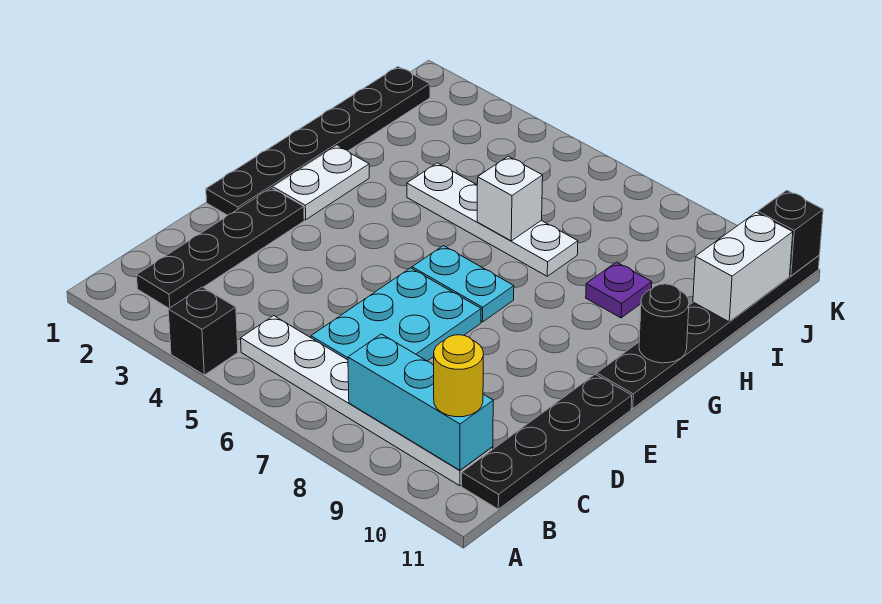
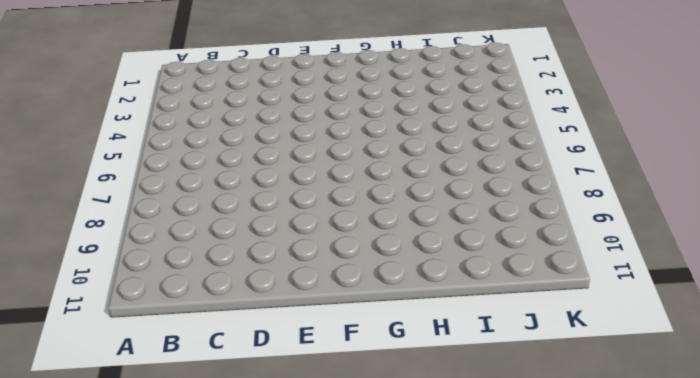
none -> black brick A4 level 1
none -> black plate B2:E2 level 1
none -> white plate B5:B10 level 1

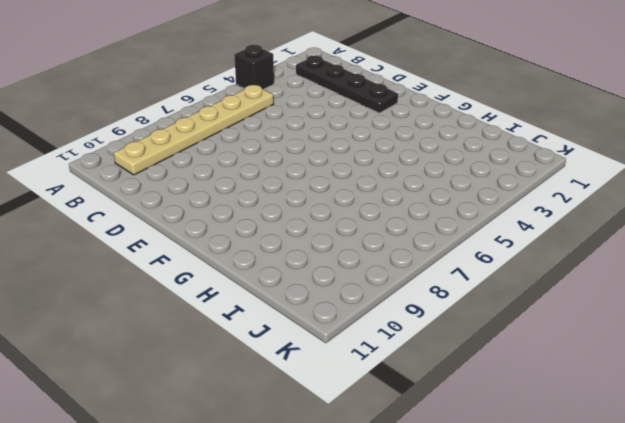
tan plate B5:B10 level 1 -> white plate B5:B10 level 1
none -> black plate B11:E11 level 1
none -> cyan plate C6:E7 level 1
none -> black plate E1:J1 level 1

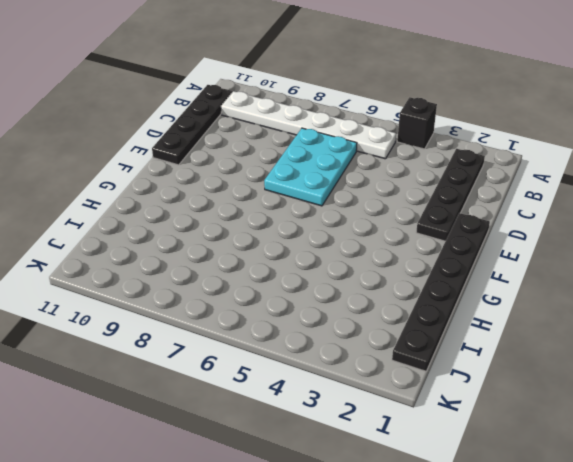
none -> white plate F2:G2 level 1
none -> cyan plate F6:F7 level 1
none -> black plate F11:K11 level 1

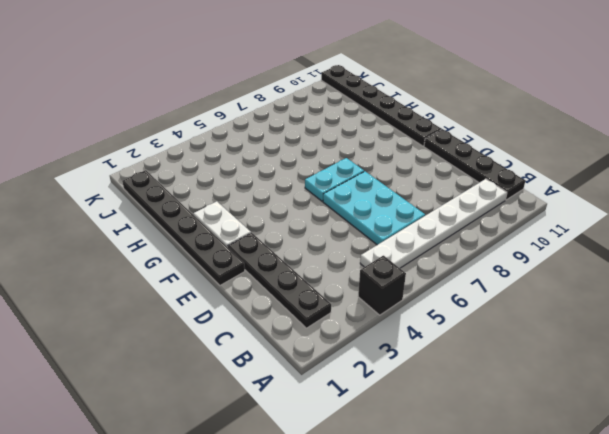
none -> white plate H4:H7 level 1
none -> purple plate H9 level 1
none -> cyan brick B8:B10 level 2

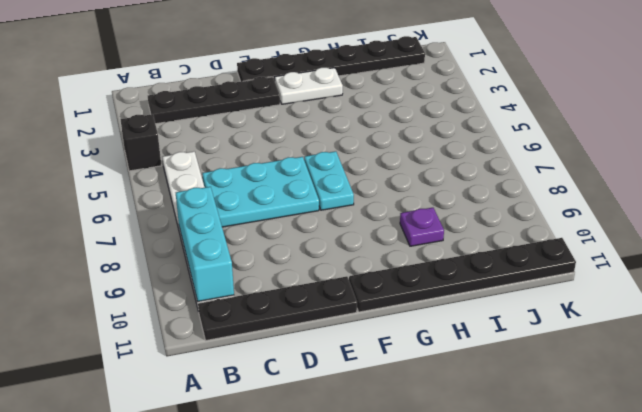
none -> white plate H4:H7 level 1
none -> black round brick G11 level 2
none -> white brick H6 level 2

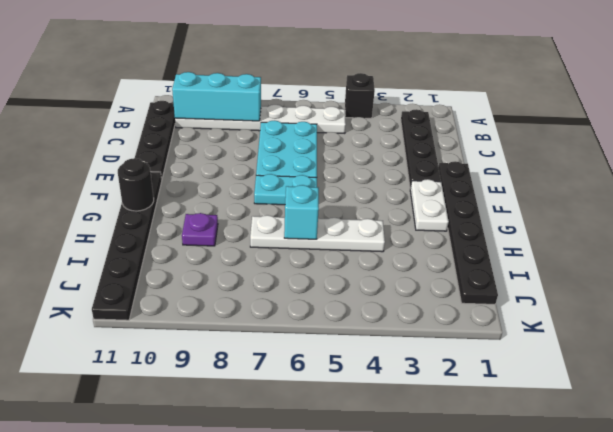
cyan brick H6 level 2 -> white brick H6 level 2
none -> white brick I11:J11 level 2
none -> black brick K11 level 2
none -> yellow round brick B10 level 3

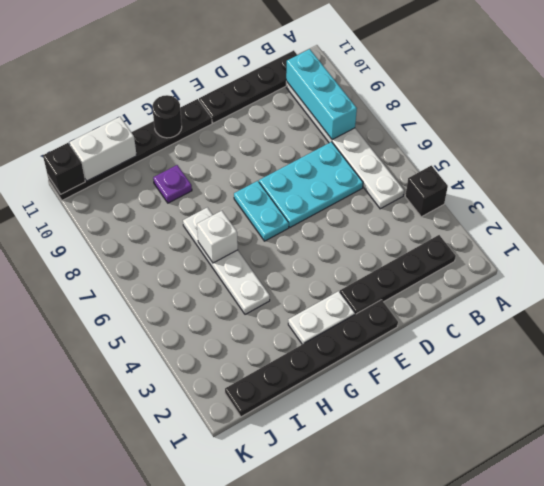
none -> yellow round brick B10 level 3

